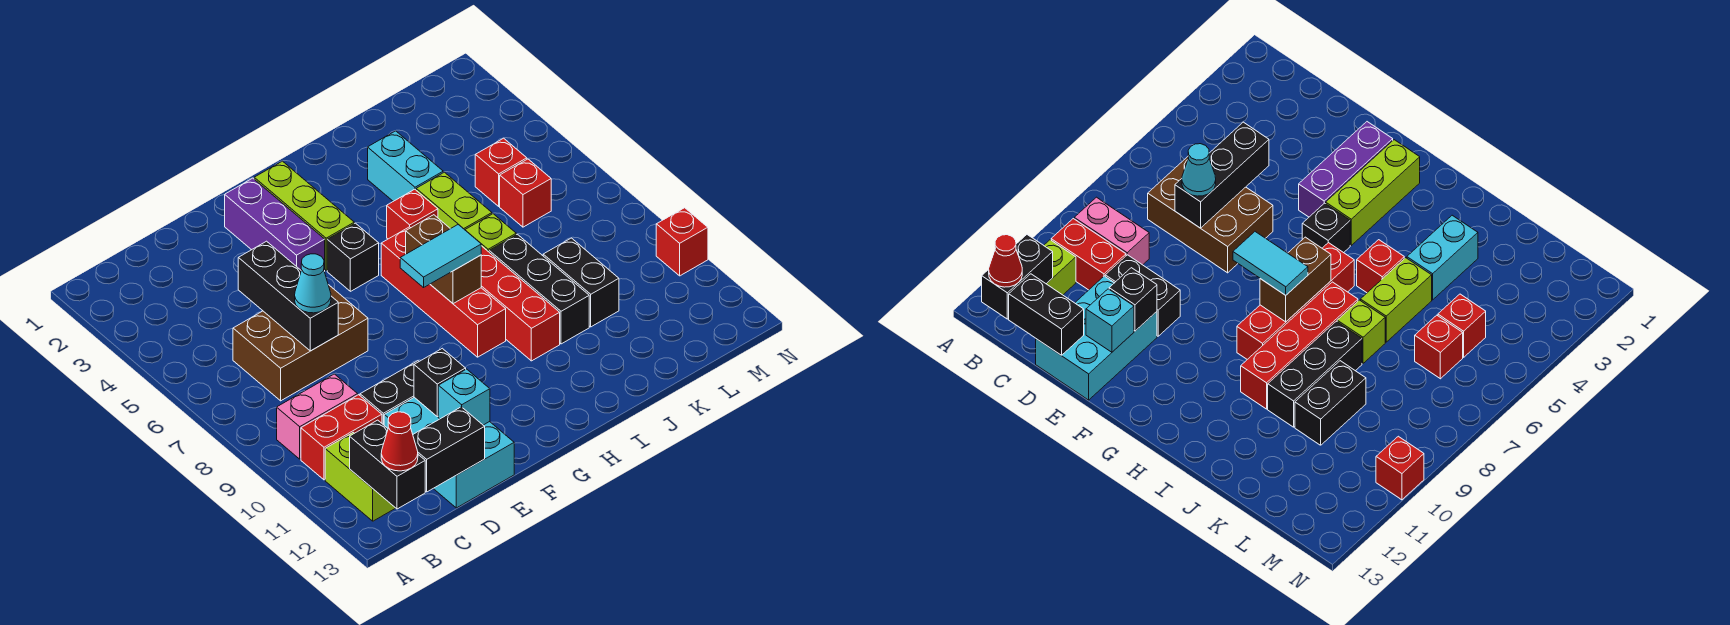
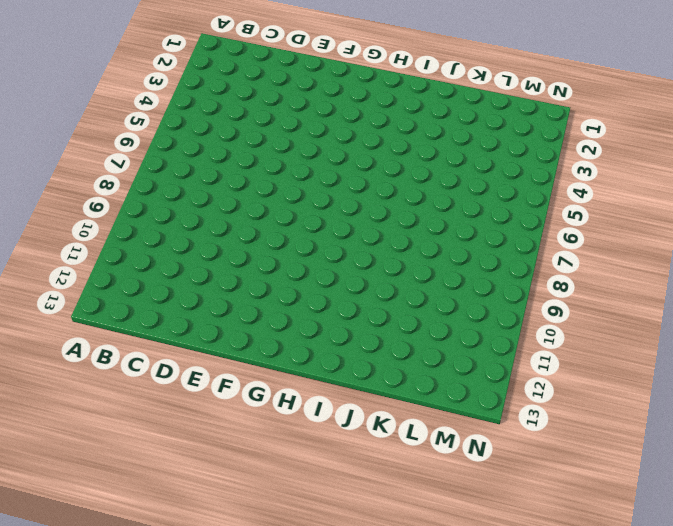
none -> pink brick B9:C9 level 1
none -> red brick B10:C10 level 1
none -> lime brick B11:B12 level 1

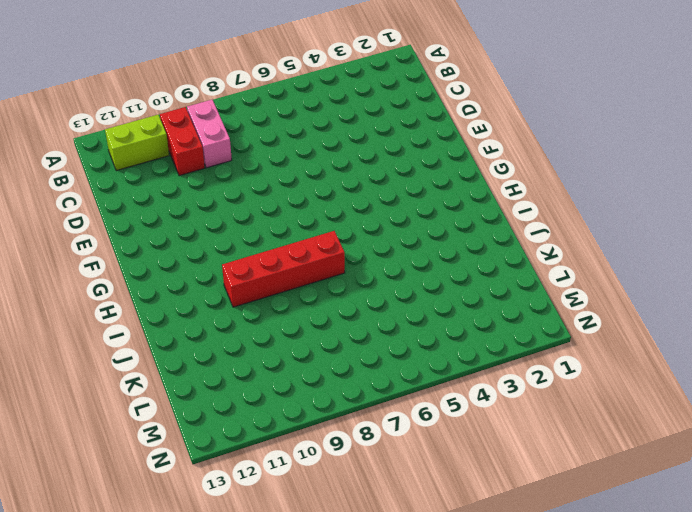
none -> brown brick C6:E7 level 1
none -> black brick D10:E10 level 1
none -> cyan brick D11:E13 level 1

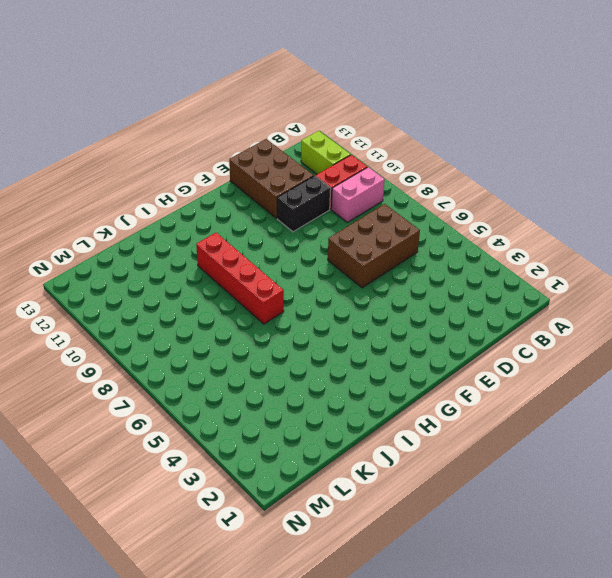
brown brick D11:E13 level 1 -> cyan brick D11:E13 level 1
none -> purple brick F2:F4 level 1
none -> lime brick G2:G4 level 1
none -> black brick G5 level 1

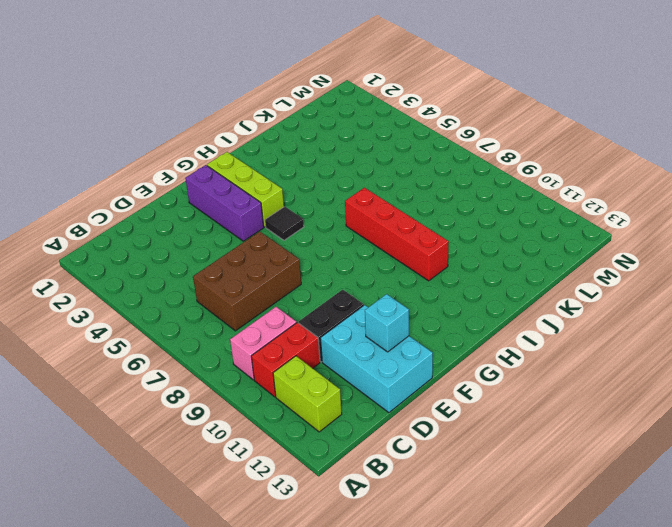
black tile G5 level 1 -> black brick G5 level 1
none -> red brick H6:H9 level 1
none -> red brick I5 level 1
none -> cyan brick J3:J4 level 1

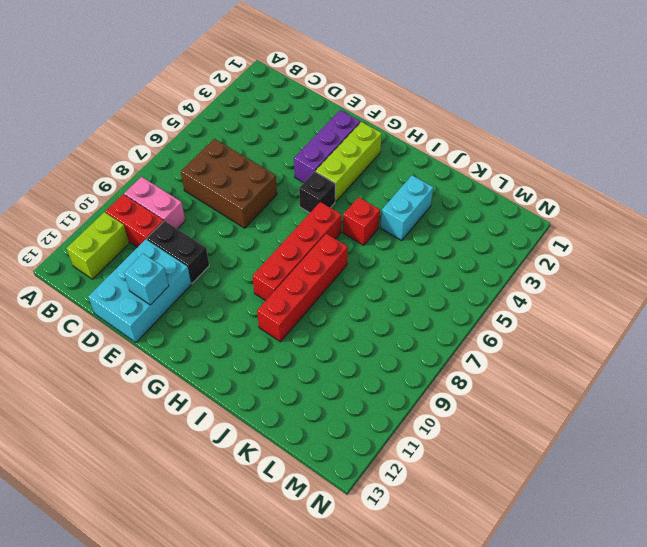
none -> lime brick J5:J6 level 1
none -> lime brick J7 level 1
none -> black brick J8:J10 level 1

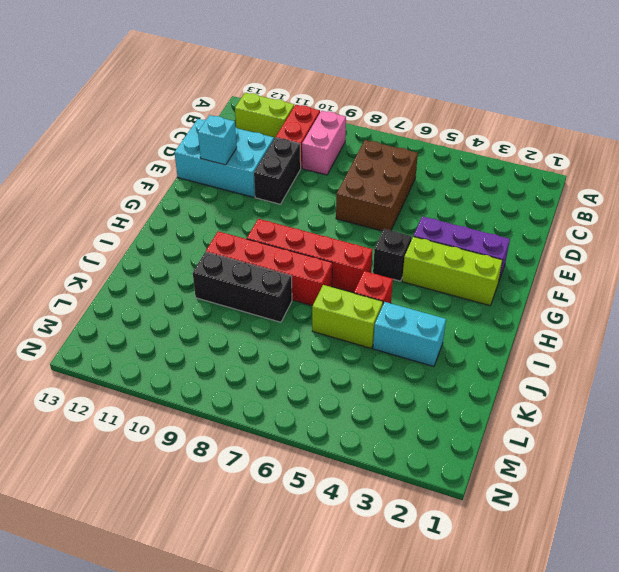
none -> lime brick J7 level 1
none -> black brick K9:K10 level 1
none -> red brick L5 level 1

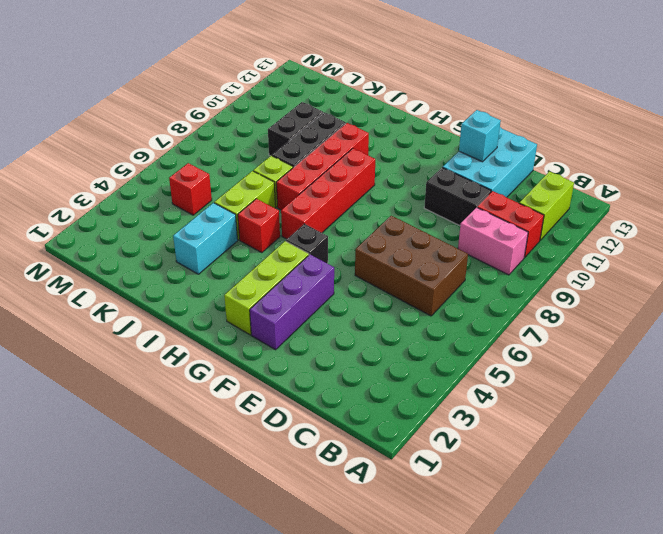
none -> red brick L6 level 1
none -> red brick N10 level 1
none -> black brick B12:B13 level 2

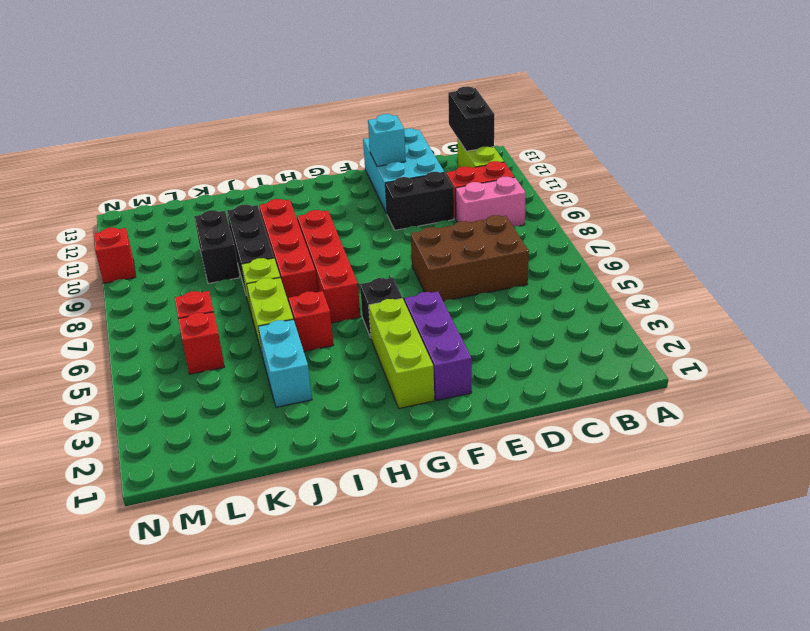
none -> black brick C13:D13 level 2
none -> black brick D5:D7 level 2
none -> black brick E11 level 2

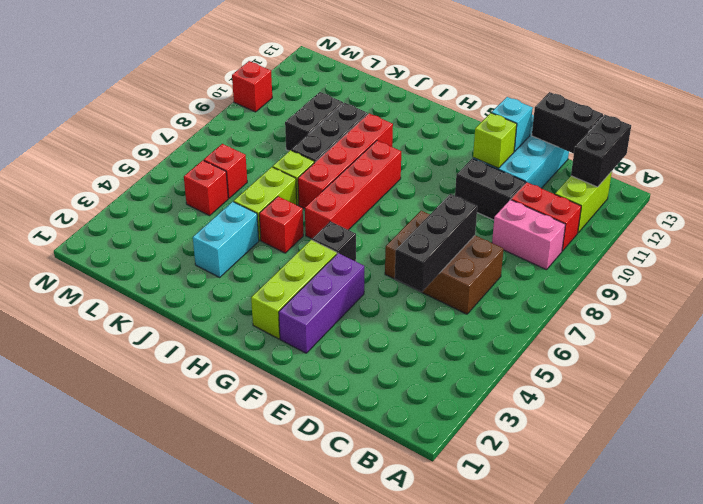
lime brick E11 level 2 -> black brick E11 level 2
none -> brown brick H7:H8 level 2
none -> red cone B13 level 3
none -> cyan cone D7 level 3

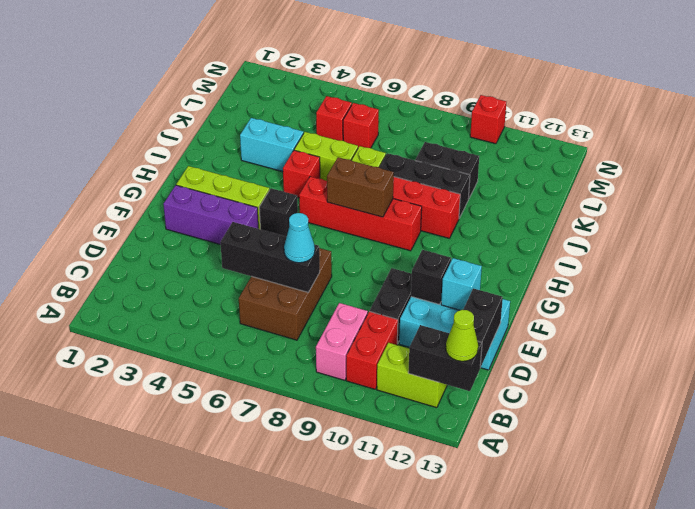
lime cone B13 level 3 -> red cone B13 level 3
none -> cyan tile G8:H8 level 3

